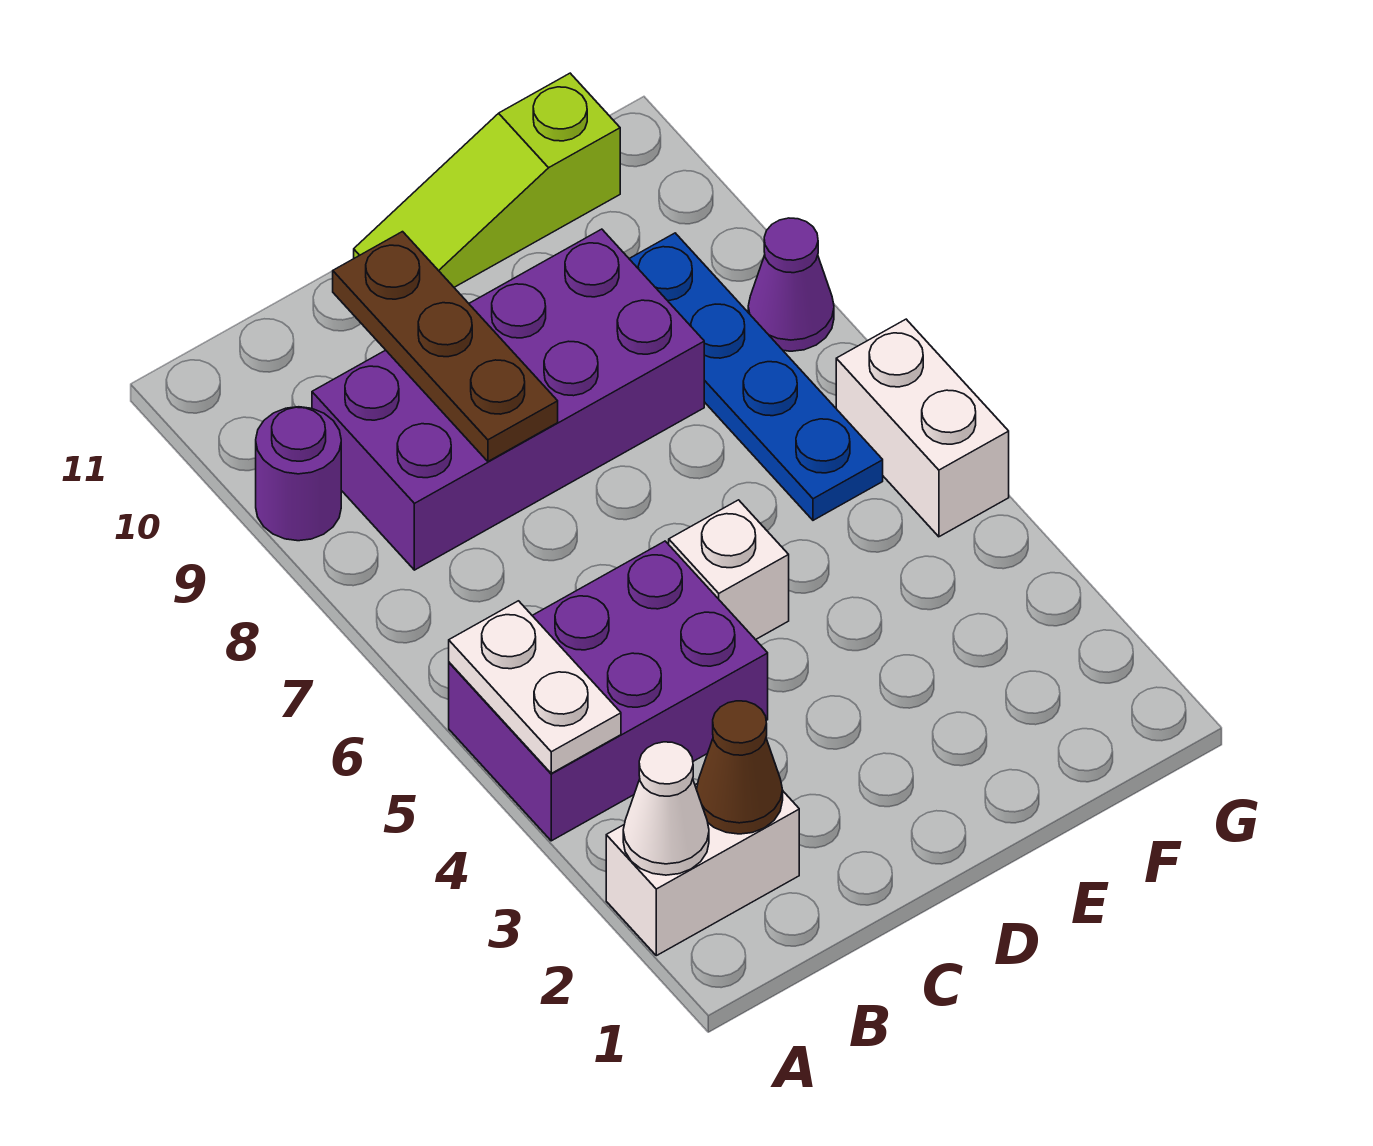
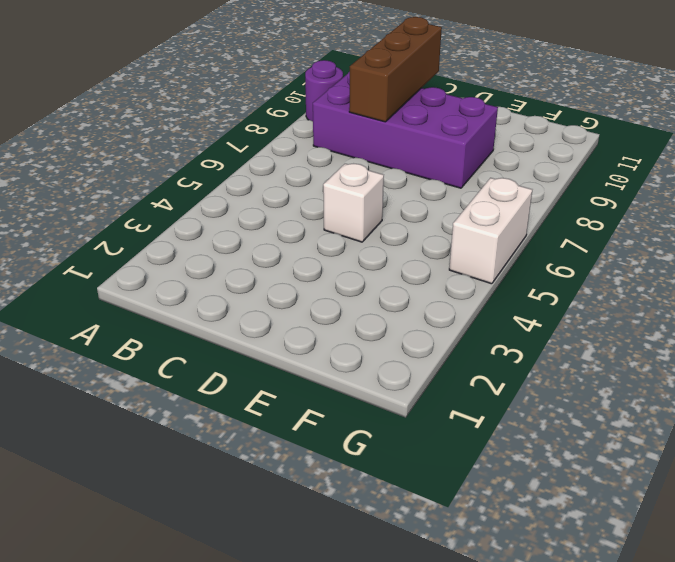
brown brick C8:C10 level 2 -> brown plate C8:C10 level 2
none -> white brick A2:B2 level 1
none -> purple brick A4:C5 level 1
none -> lime slope D11:F11 level 1 top F

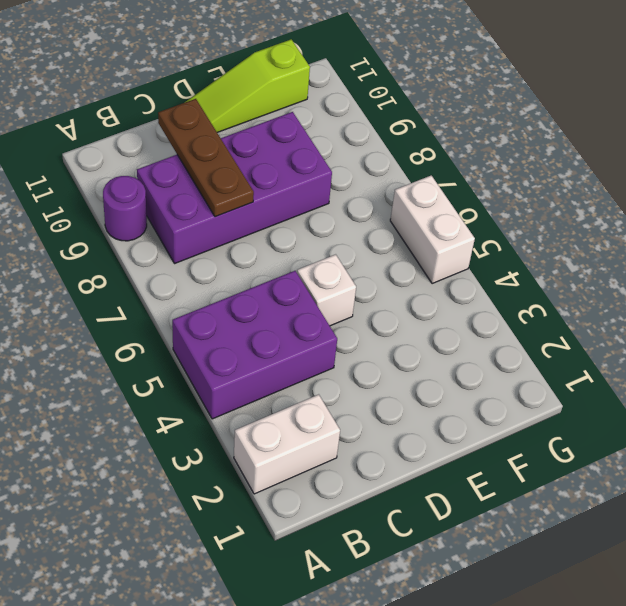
none -> blue plate F6:F9 level 1
none -> purple cone G8 level 1
none -> white cone A2 level 2

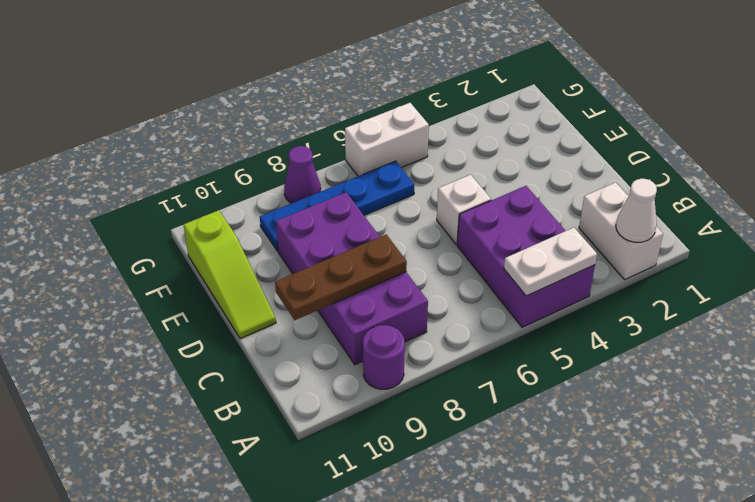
none -> brown cone B2 level 2

